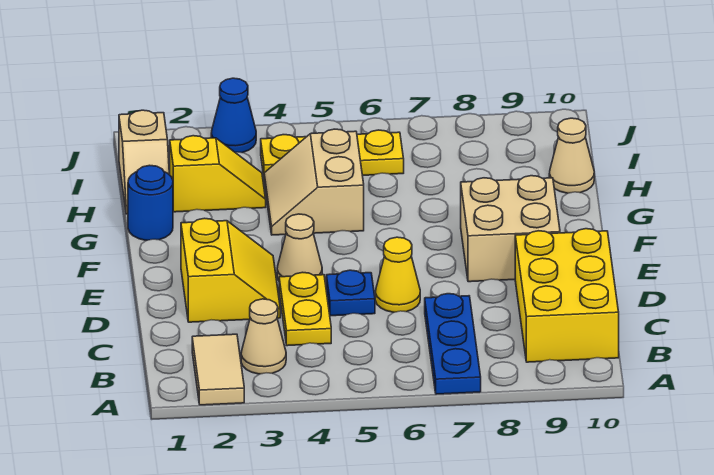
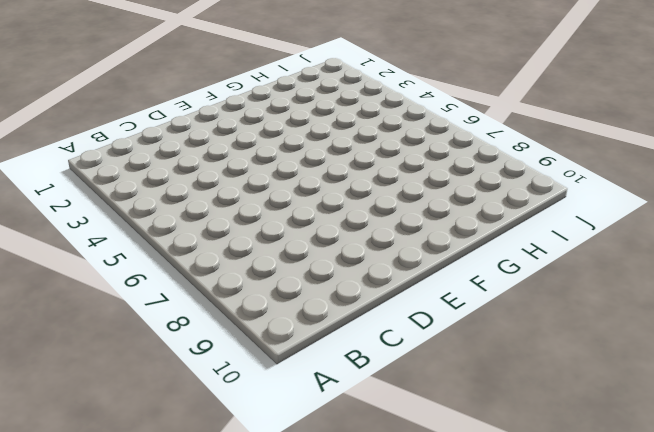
none -> tan tile A2:B2 level 1
none -> blue plate A7:C7 level 1
none -> tan cone B3 level 1

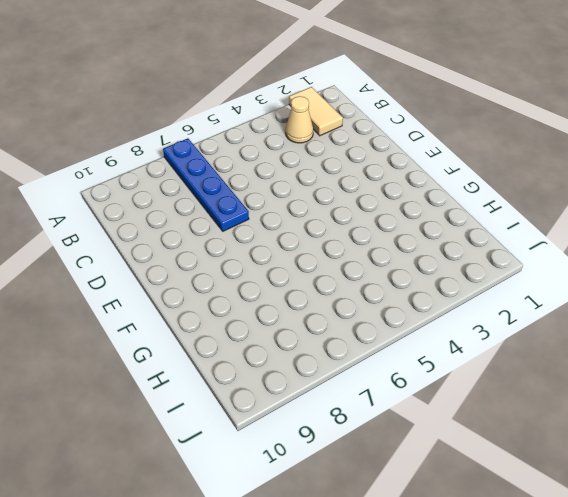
blue plate A7:D7 level 1 -> blue plate A7:C7 level 1
none -> yellow brick B9:D10 level 1
none -> yellow plate C4:D4 level 1
none -> yellow slope D2:E3 level 1 top 2

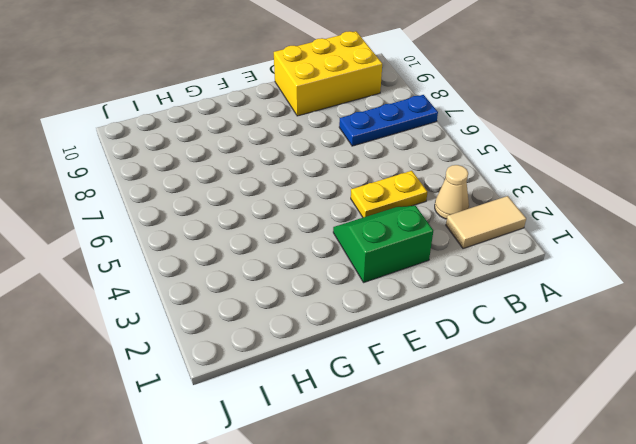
green slope D2:E3 level 1 top 2 -> yellow slope D2:E3 level 1 top 2
none -> blue plate D5 level 1
none -> yellow cone D6 level 1
none -> tan cone E4 level 1

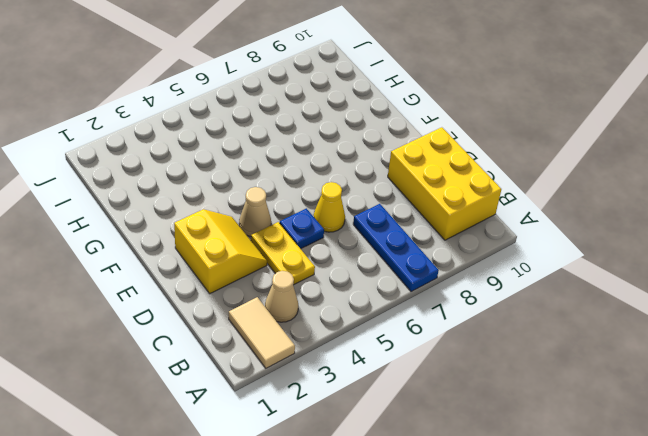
none -> tan brick E8:F9 level 1
none -> blue round brick G1 level 1
none -> tan slope G4:H5 level 1 top 5

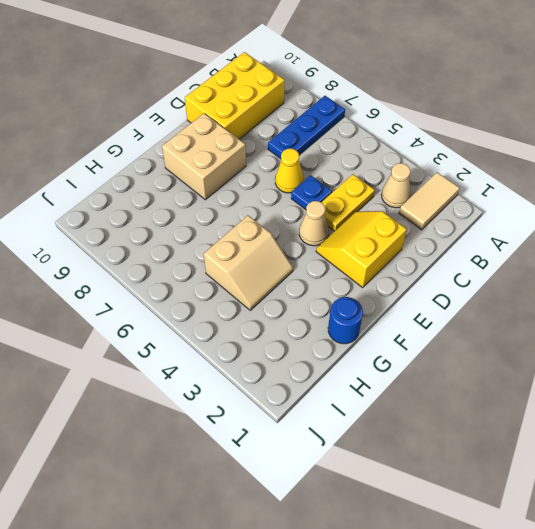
none -> tan slope H1:I1 level 1 top I
none -> yellow slope H2:H3 level 1 top 2
none -> tan cone H10 level 1

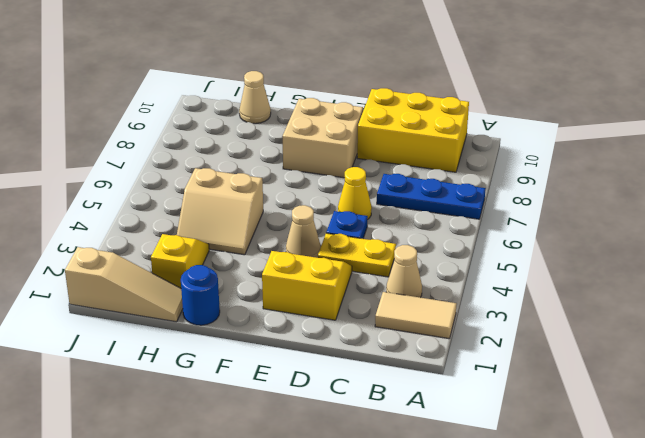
tan slope H1:J1 level 1 top J -> tan slope H1:I1 level 1 top I
none -> yellow plate I4:I6 level 1
none -> blue cone J3 level 1

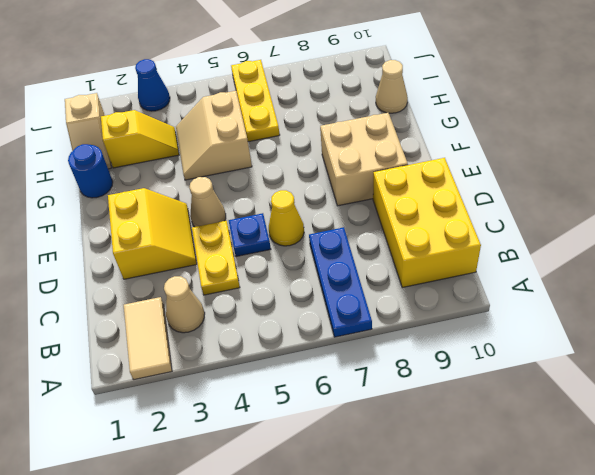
yellow plate H6:J6 level 1 -> yellow plate I4:I6 level 1

